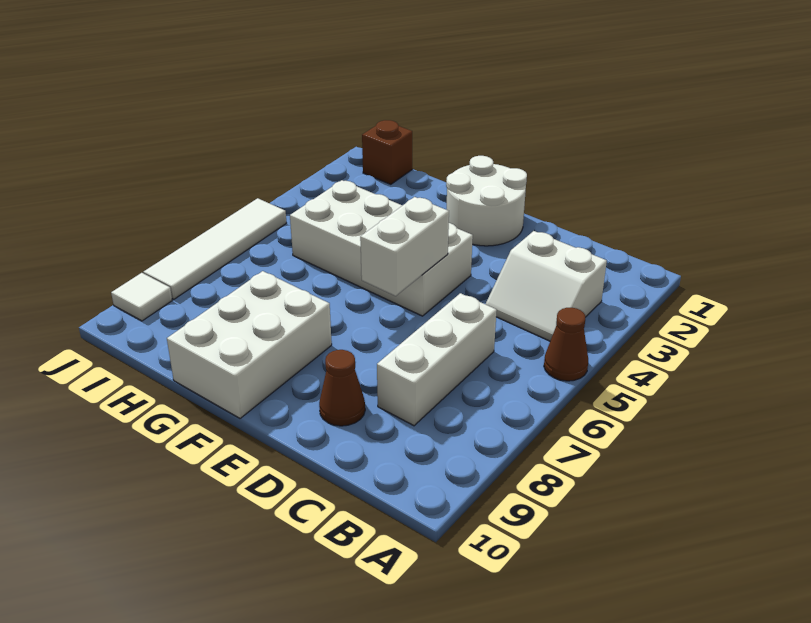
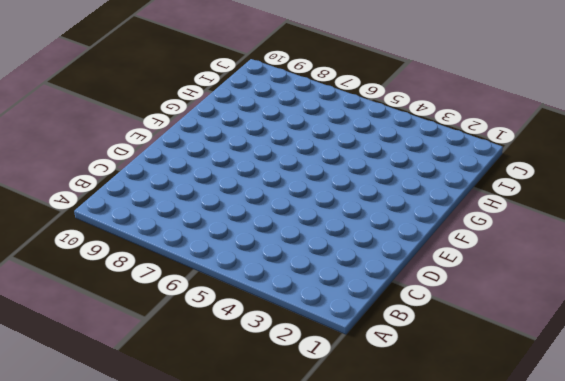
none -> brown cone A5 level 1
none -> white slope B3:C4 level 1 top 3

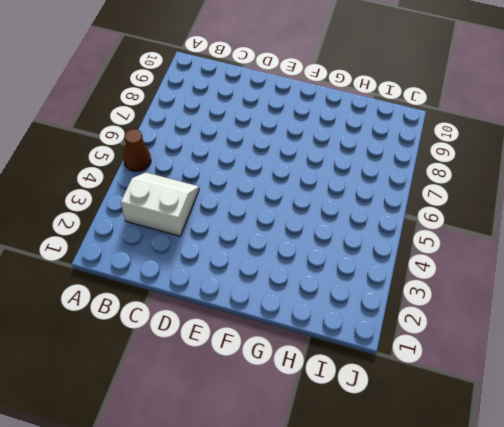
none -> white brick C6:C8 level 1
none -> brown cone D9 level 1

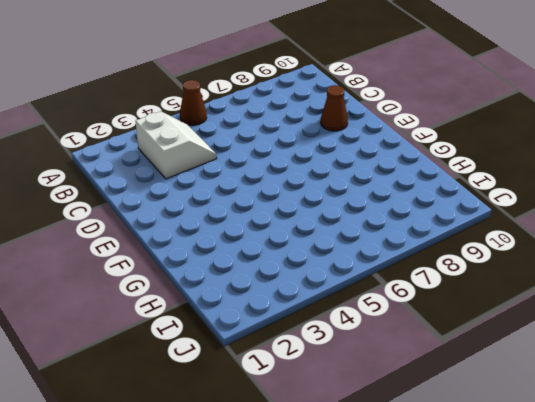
none -> white brick C6:C8 level 1
none -> white round brick E1:F2 level 1

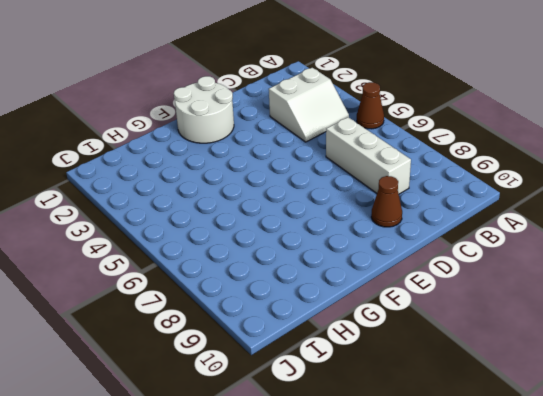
none -> white brick E4:H5 level 1
none -> white brick F8:G10 level 1

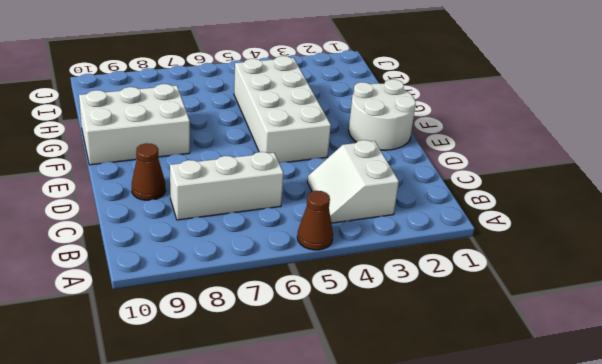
none -> brown brick I1 level 1
none -> white tile J5:J8 level 1

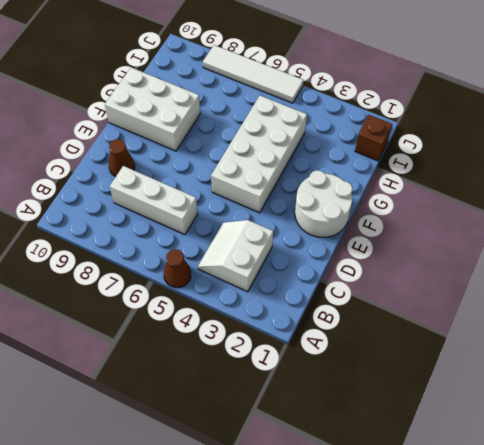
none -> white tile J9 level 1
none -> white brick E5:E6 level 2

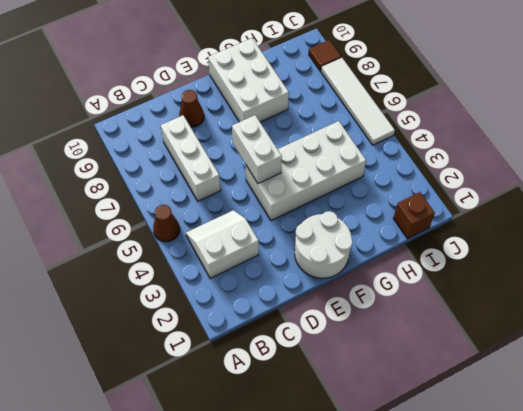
brown tile J9 level 1 -> white tile J9 level 1

